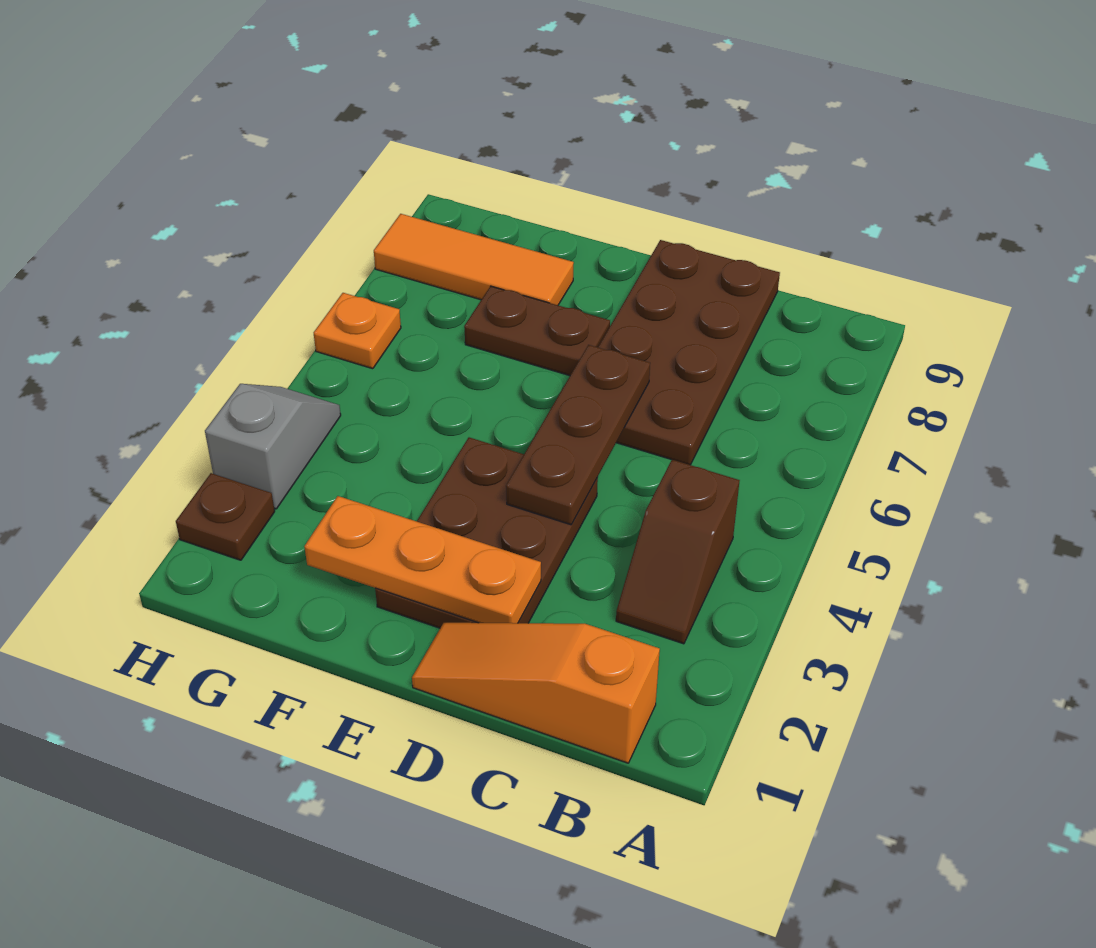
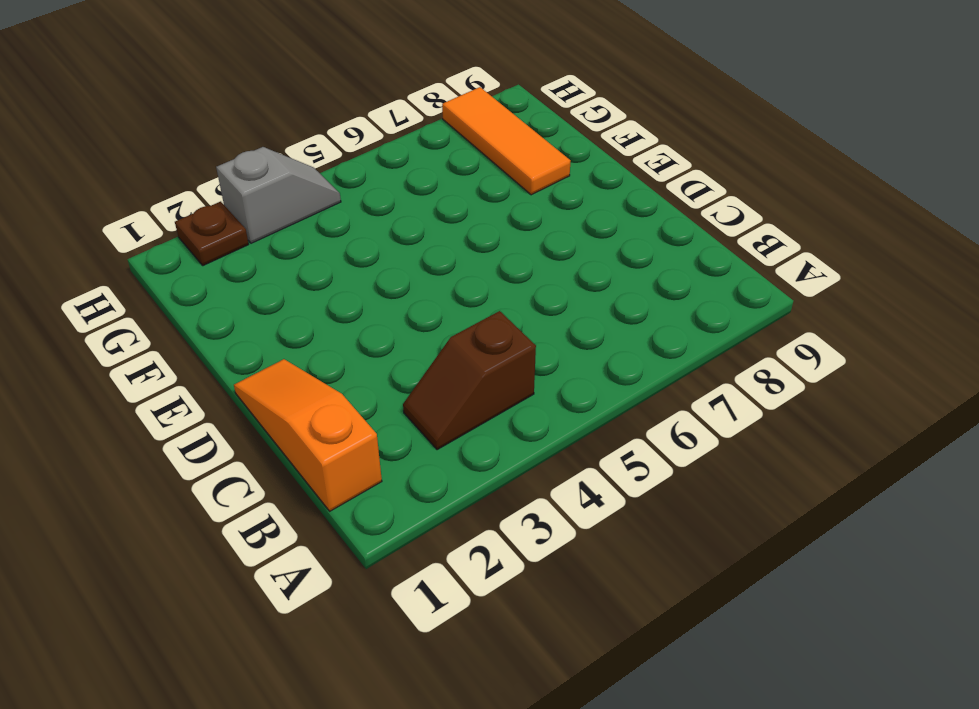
none -> brown plate C6:D9 level 1
none -> brown plate D2:E4 level 1

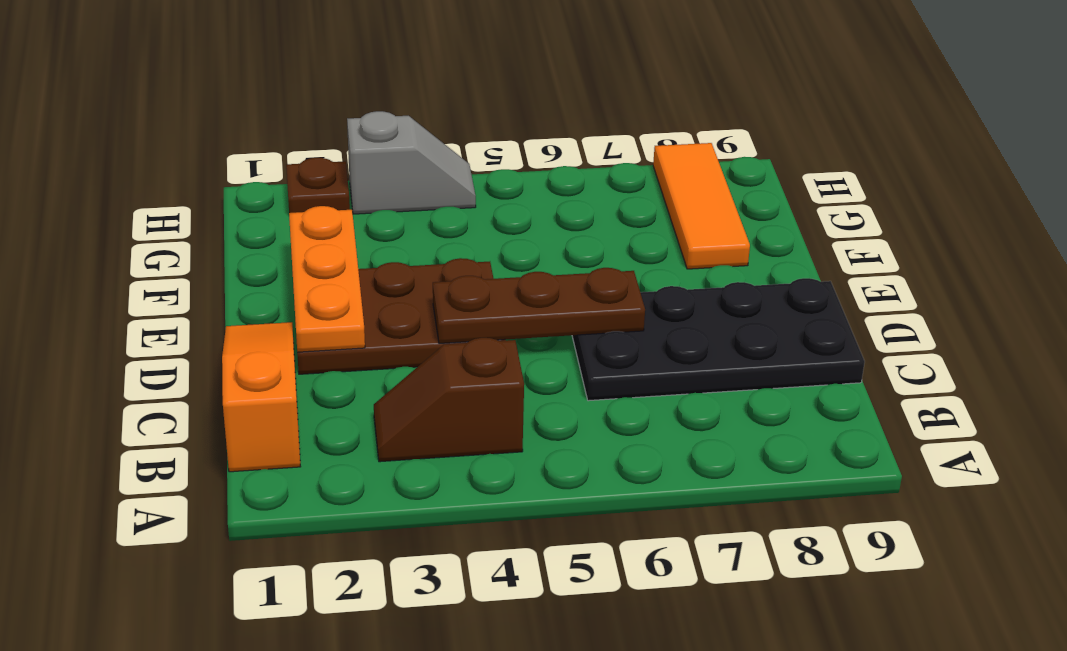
black plate C6:D9 level 1 -> brown plate C6:D9 level 1
none -> brown plate E7:F7 level 1
none -> orange plate H6 level 1

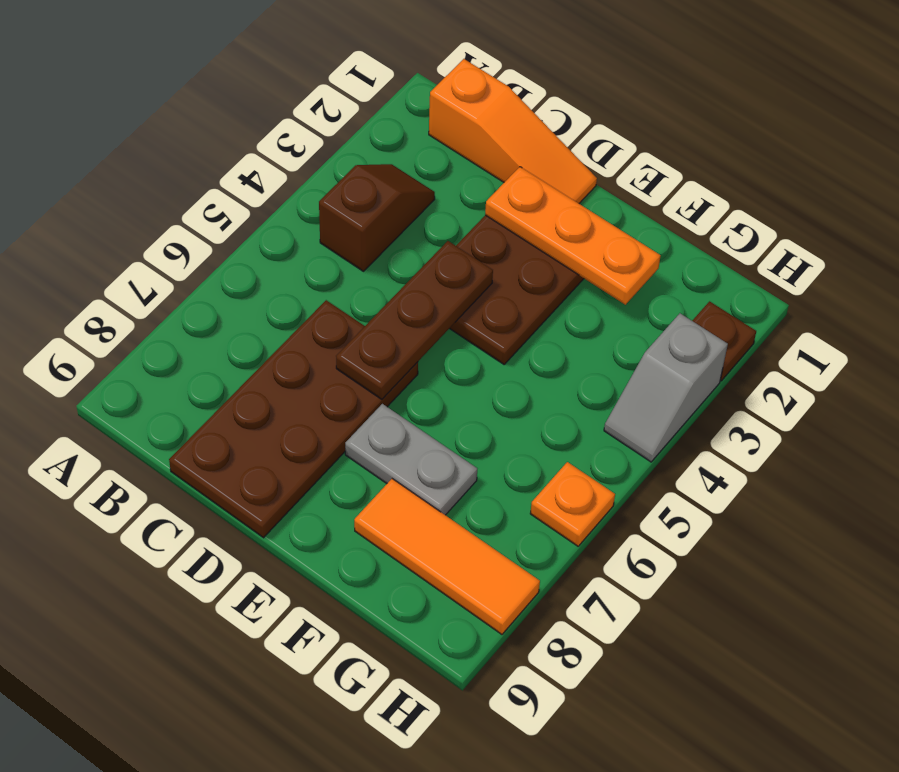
grey plate E7:F7 level 1 -> brown plate E7:F7 level 1

